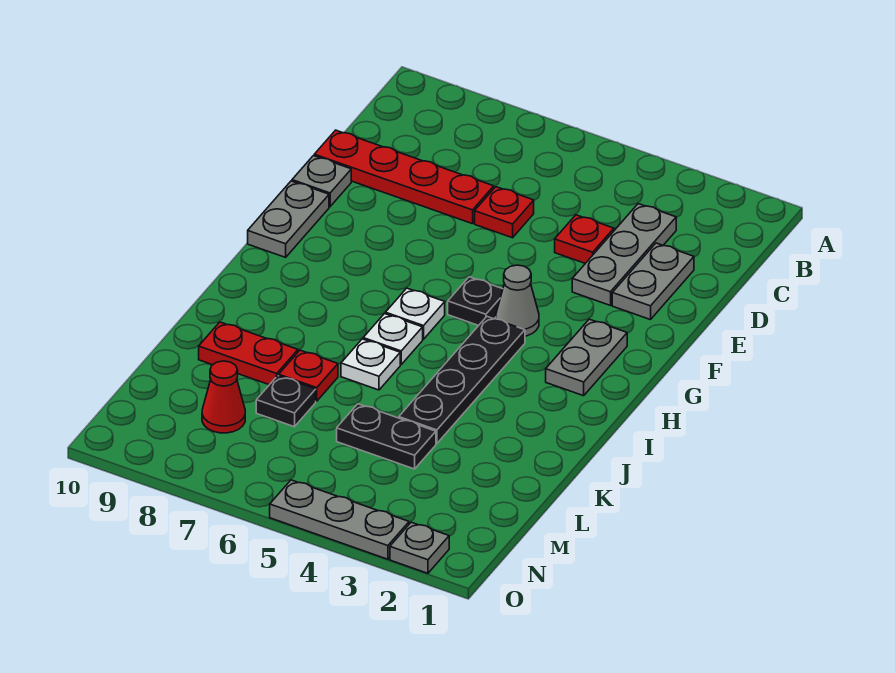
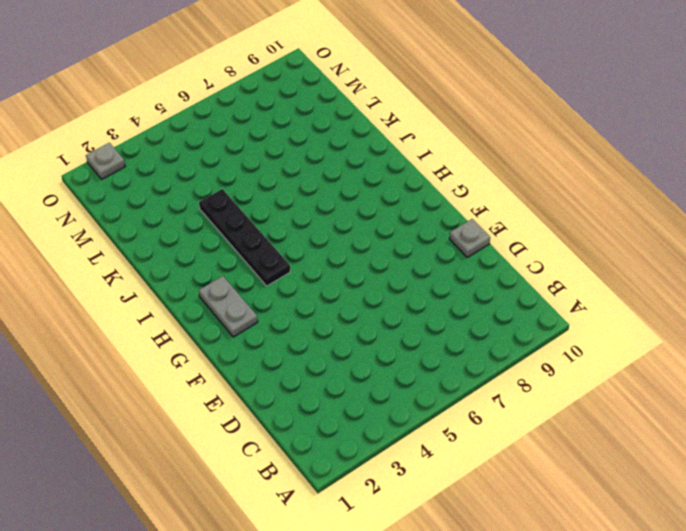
none -> grey plate C3:E3 level 1
none -> grey plate D2:E2 level 1
none -> red plate D4 level 1

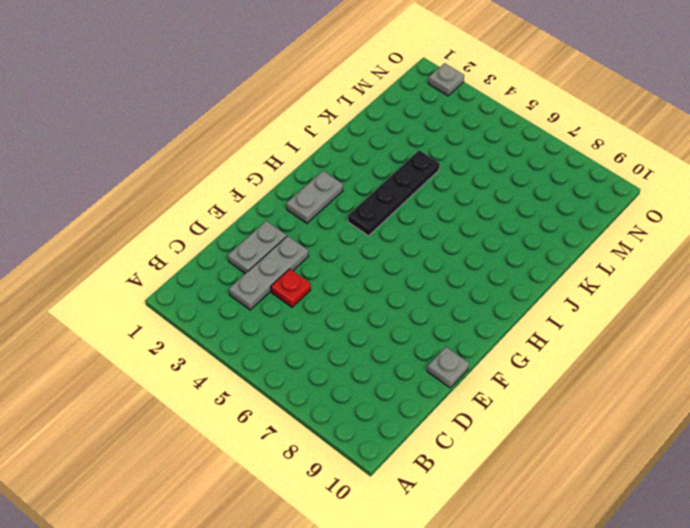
none -> red plate D6 level 1
none -> red plate D7:D10 level 1
none -> grey plate F10:G10 level 1

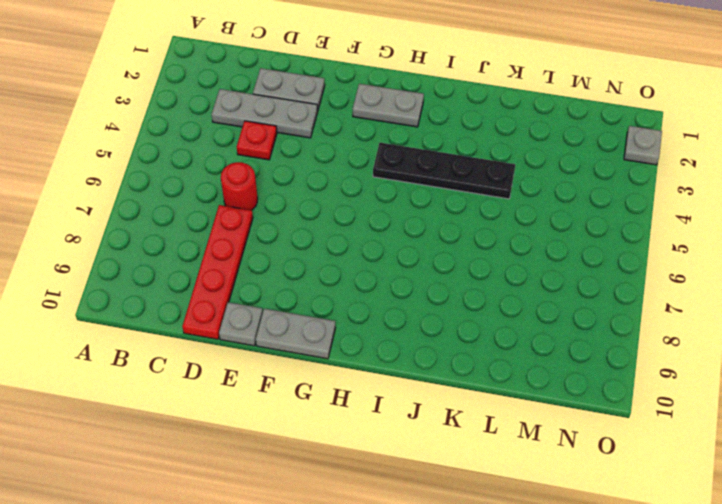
red round brick D6 level 1 -> red plate D6 level 1
none -> grey cone G4 level 1
none -> black plate G5 level 1
none -> white plate H6 level 1

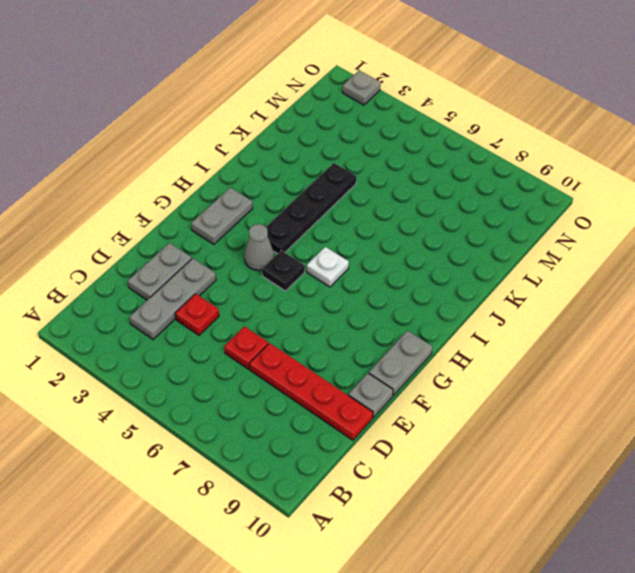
none -> white plate I6 level 1
none -> white plate J6 level 1
none -> red plate K7 level 1

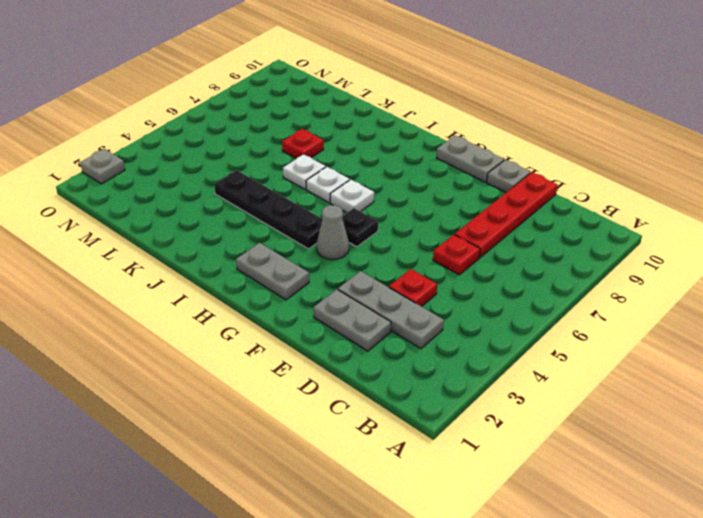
none -> red plate K8:K9 level 1
none -> black plate L4:L5 level 1
none -> black plate L7 level 1

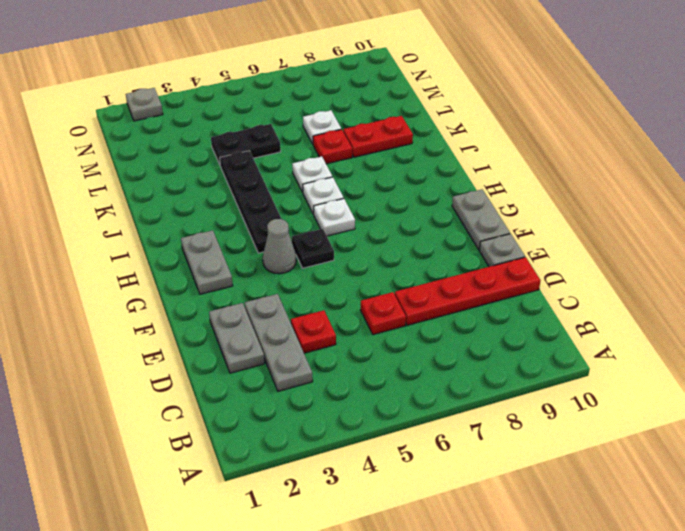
white plate L7 level 1 -> black plate L7 level 1
none -> red cone M8 level 1
none -> grey plate O3:O5 level 1

